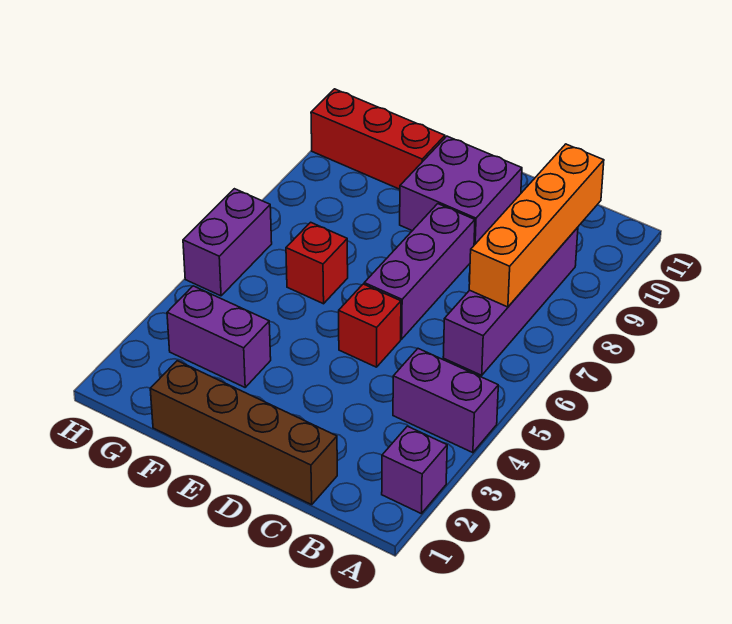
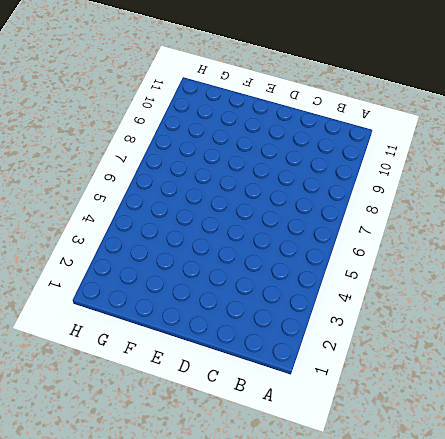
none -> purple brick A2 level 1
none -> purple brick A4:B4 level 1
none -> purple brick B6:B9 level 1

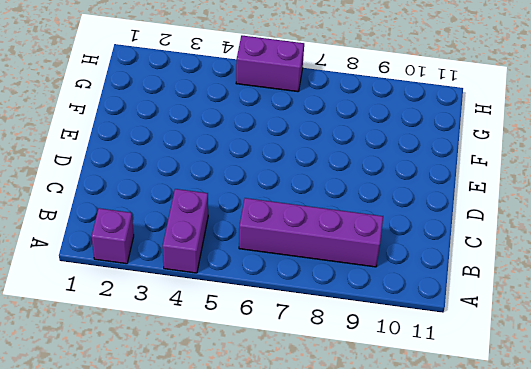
none -> brown brick C1:F1 level 1
none -> red brick D5 level 1
none -> purple brick D6:D8 level 1

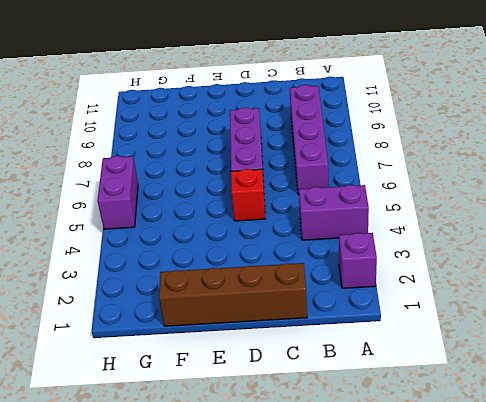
none -> purple brick D9:E10 level 1
none -> purple brick F3:G3 level 1
none -> red brick F6 level 1

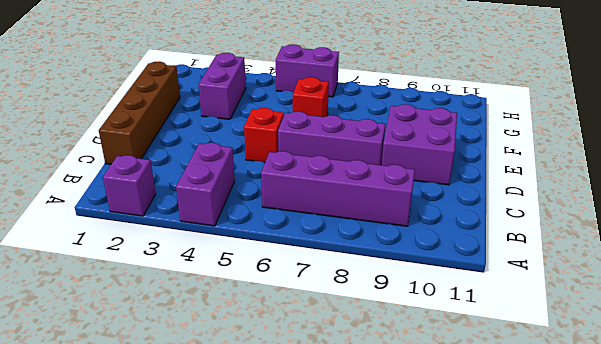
none -> red brick F10:H10 level 1
none -> orange brick B7:B10 level 2

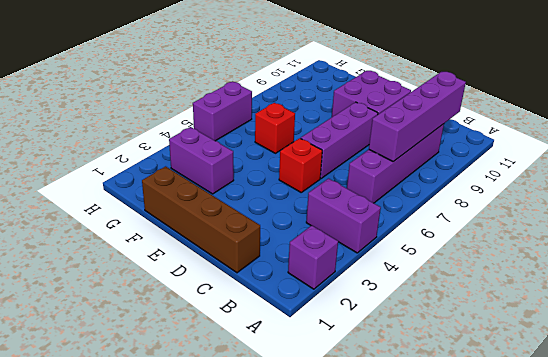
purple brick B7:B10 level 2 -> orange brick B7:B10 level 2
none -> red brick F10:H10 level 1

